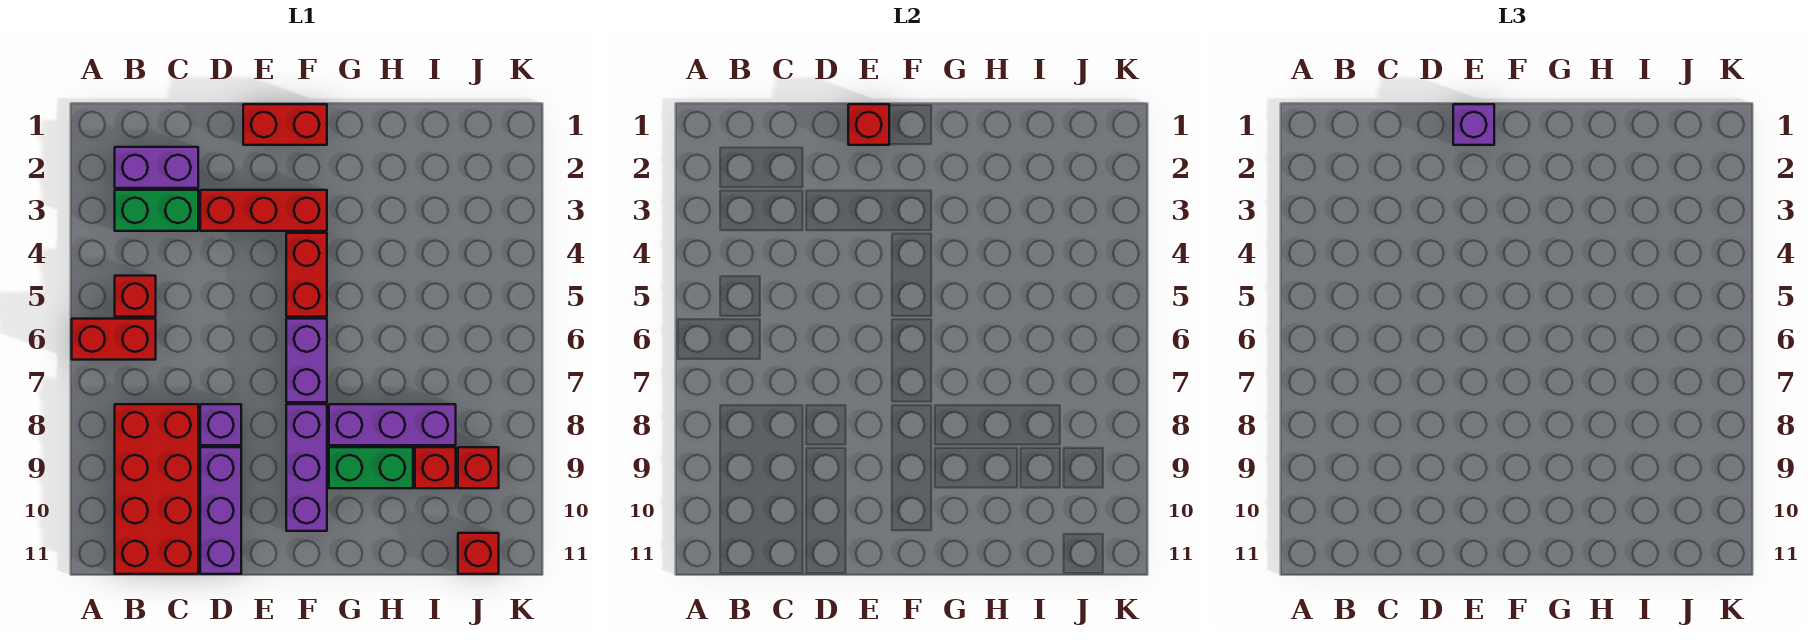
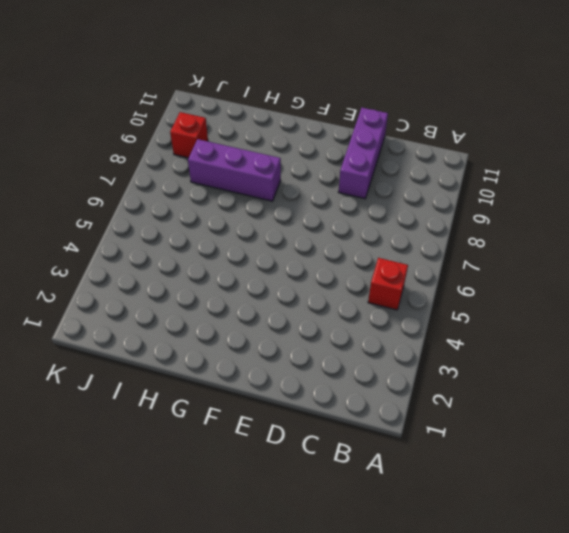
none -> red brick A6:B6 level 1
none -> purple brick B2:C2 level 1
none -> green brick B3:C3 level 1

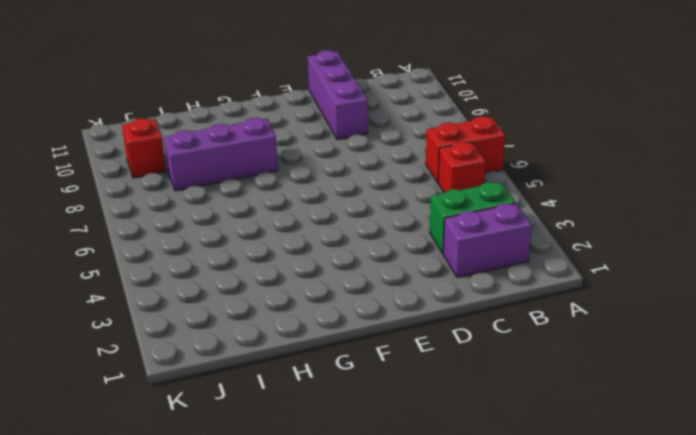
none -> red brick B8:C11 level 1
none -> red brick D3:F3 level 1
none -> purple brick D8 level 1

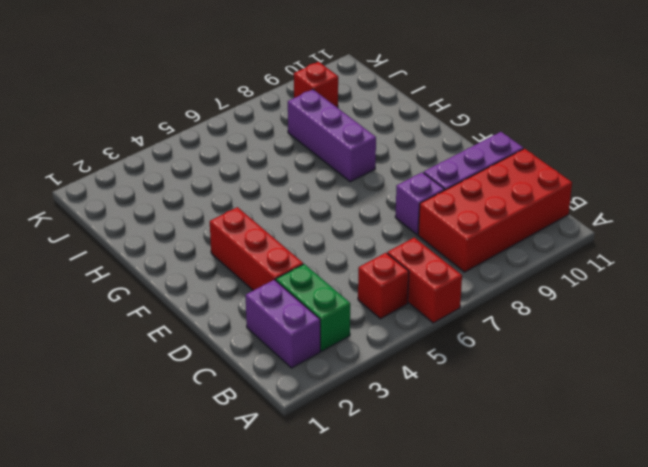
none -> red brick E1:F1 level 1
none -> red brick F4:F5 level 1
none -> purple brick F6:F7 level 1

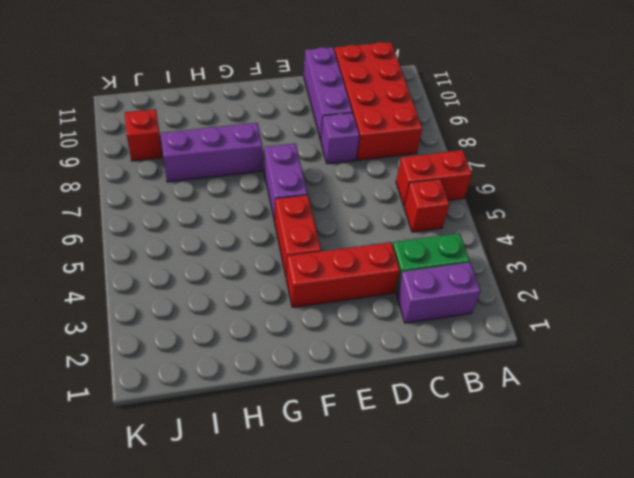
none -> red brick E1:F1 level 1
none -> purple brick F8:F10 level 1
none -> green brick G9:H9 level 1

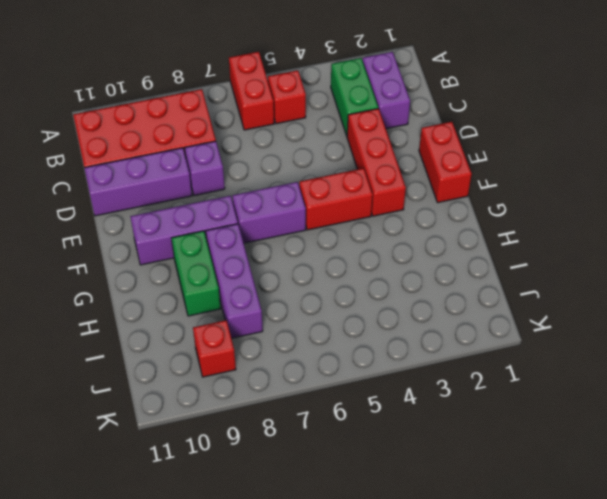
none -> red brick I9 level 1
none -> red brick J11 level 1
none -> red brick E1 level 2

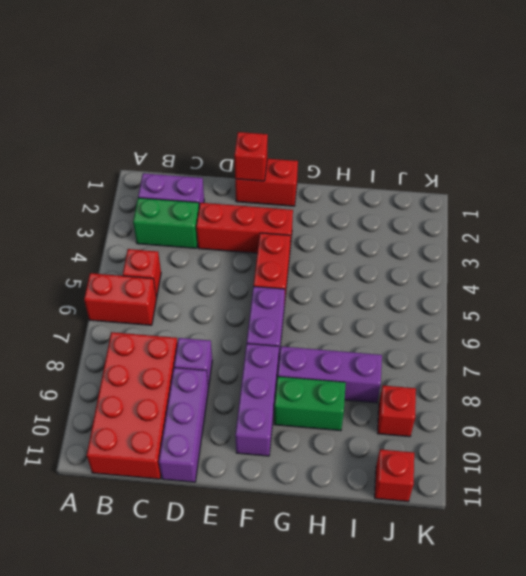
none -> red brick I9 level 1
none -> purple brick E1 level 3

